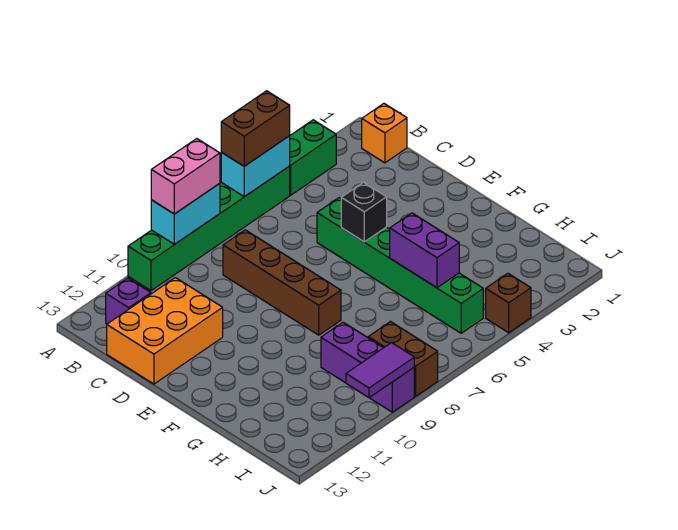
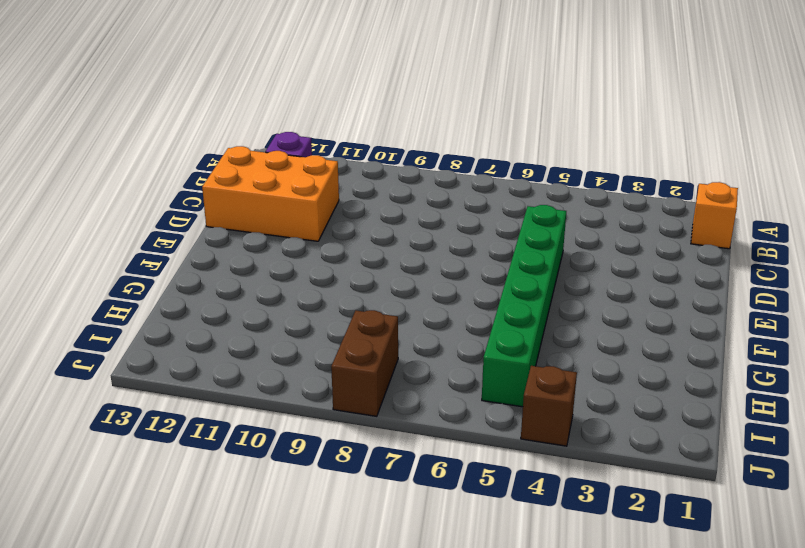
none -> green brick A3:A4 level 1
none -> green brick A5:A10 level 1
none -> brown brick C8:F8 level 1

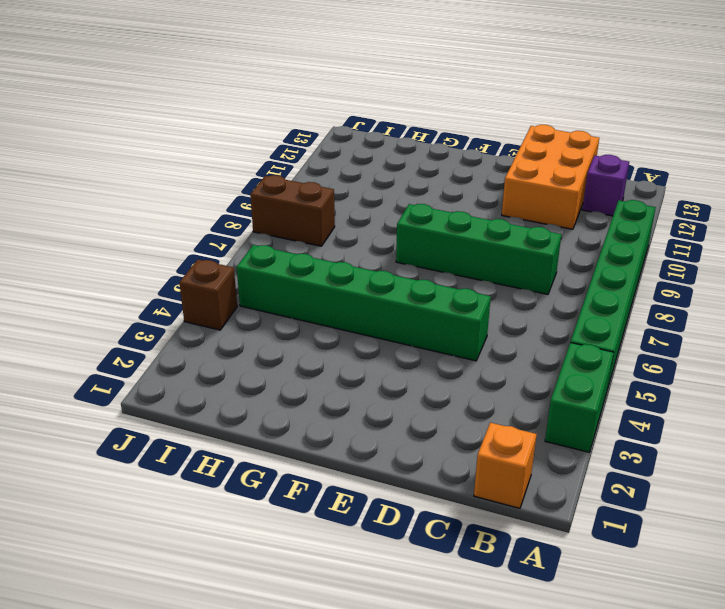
green brick C8:F8 level 1 -> brown brick C8:F8 level 1
none -> purple brick H9:J9 level 1
none -> cyan brick A5:A6 level 2
none -> cyan brick A8:A9 level 2

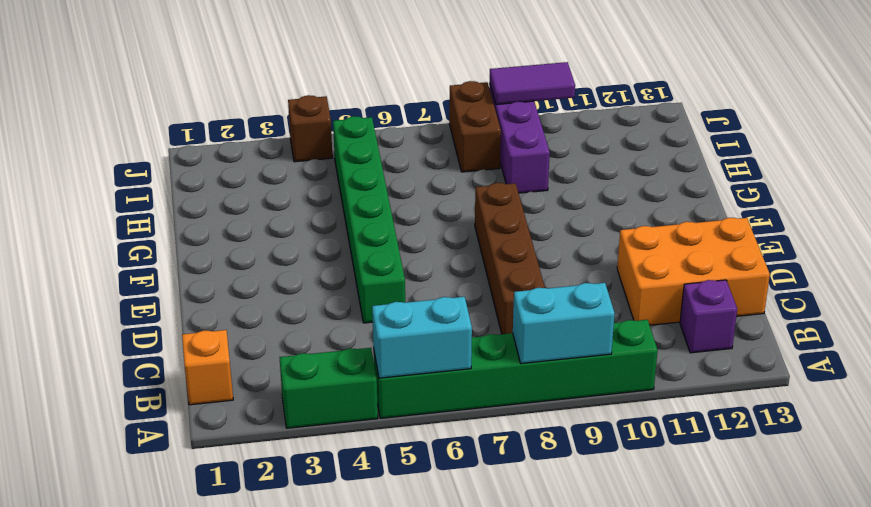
none -> black brick E5 level 2
none -> purple brick G5:H5 level 2
none -> brown brick A5:A6 level 3

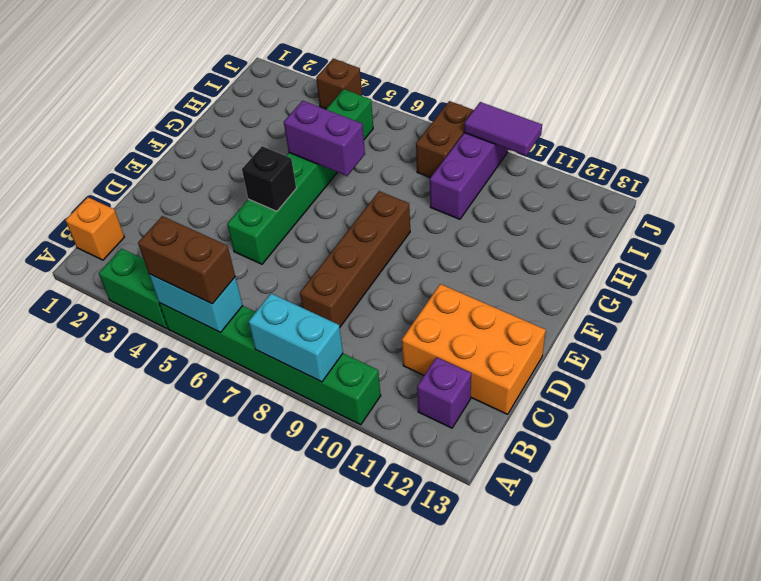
purple brick G5:G6 level 2 -> purple brick G5:H5 level 2
none -> pink brick A8:A9 level 3

